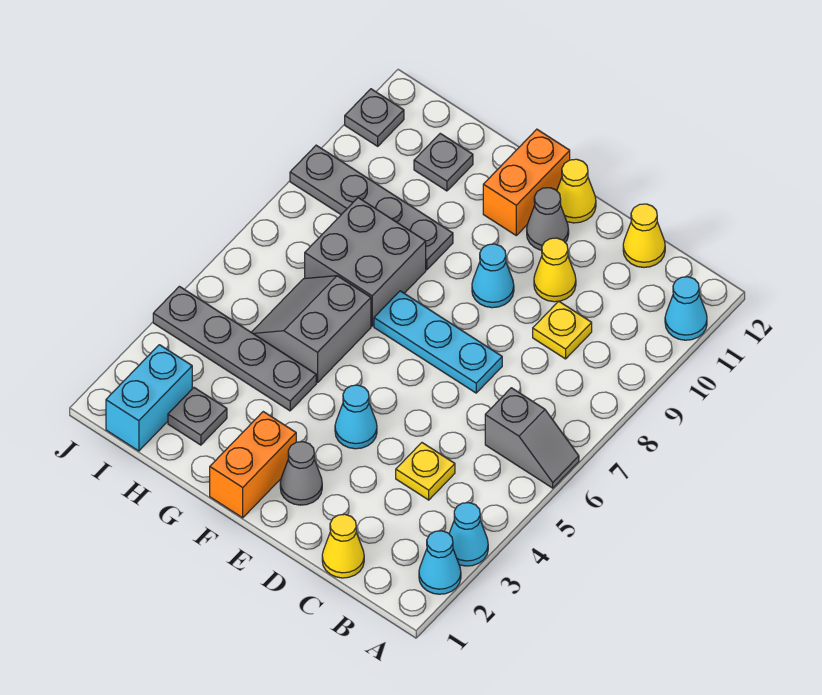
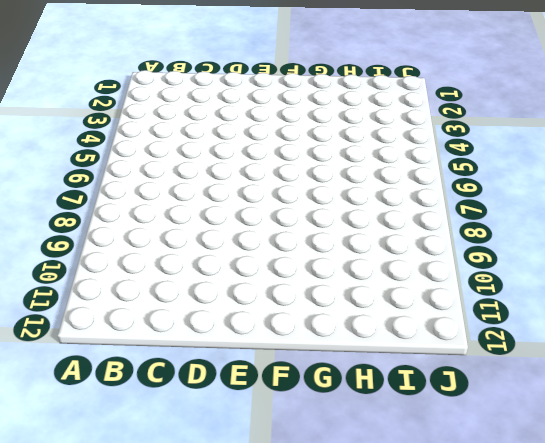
none -> cyan cone A2 level 1
none -> cyan cone A3 level 1
none -> grey slope A6:B6 level 1 top B

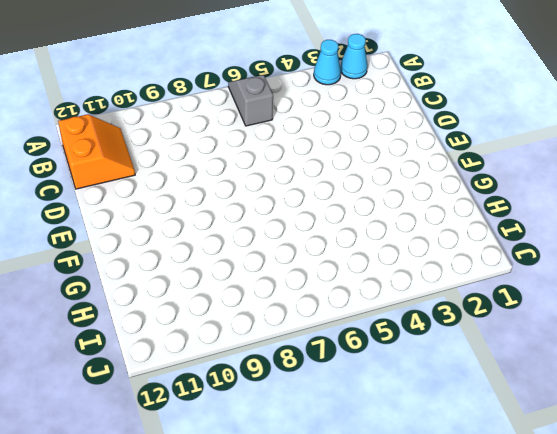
orange slope B11:C12 level 1 top 12 -> yellow cone C12 level 1
none -> cyan cone A11 level 1
none -> yellow cone C1 level 1
none -> yellow plate C4 level 1

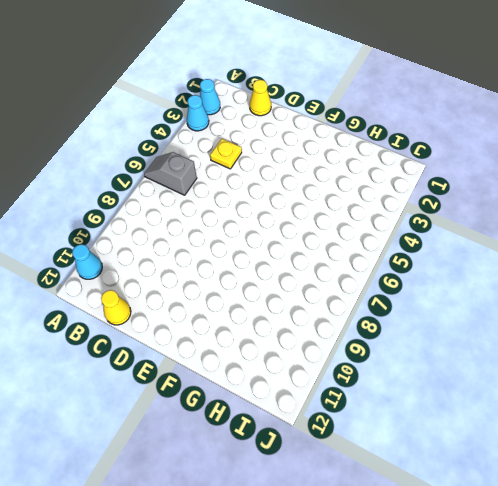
none -> yellow plate C9 level 1
none -> cyan plate D7:F7 level 1
none -> yellow cone D10 level 1

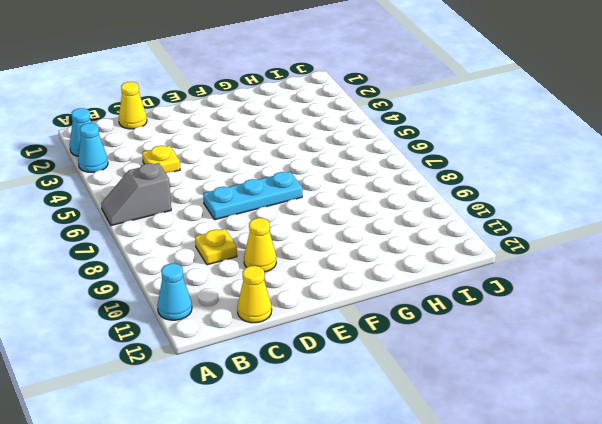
none -> grey cone E2 level 1
none -> cyan cone E4 level 1
none -> cyan cone E9 level 1

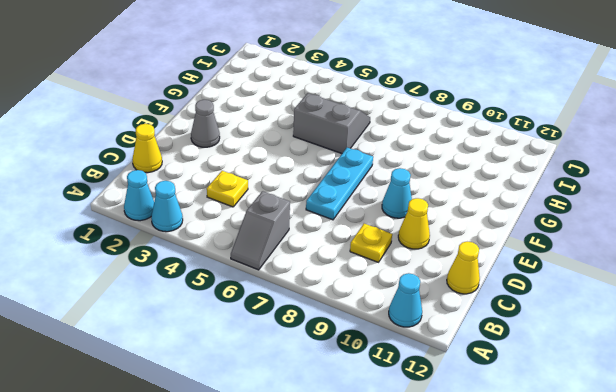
none -> cyan cone E4 level 1
none -> grey cone E11 level 1
none -> yellow cone E12 level 1

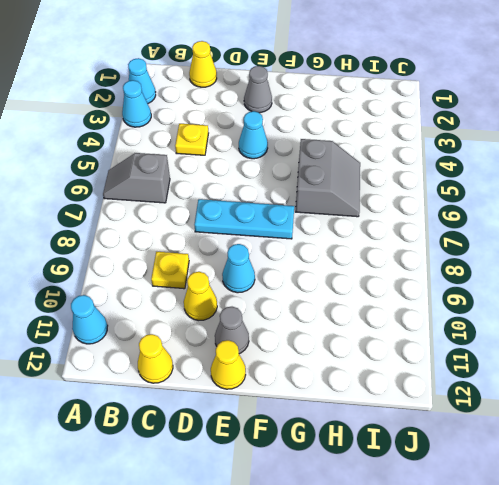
none -> orange brick F1:F2 level 1
none -> orange brick F11:F12 level 1
none -> grey plate G4:J4 level 1

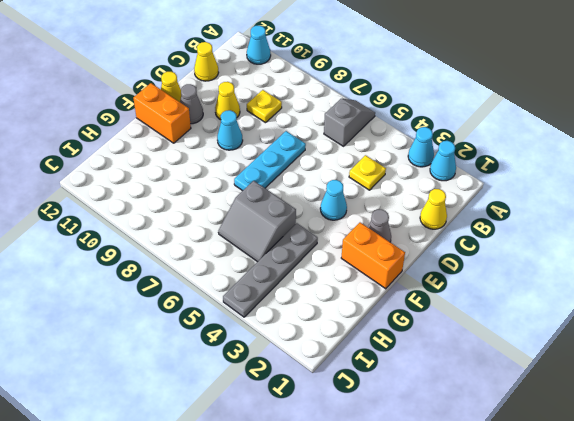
none -> grey brick G7:H8 level 1
none -> grey plate G9:J9 level 1
none -> grey plate H2 level 1

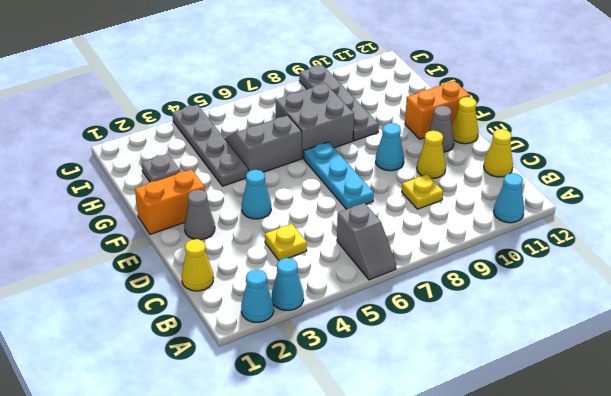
none -> grey plate H11 level 1
none -> cyan brick I1:I2 level 1
none -> grey plate J11 level 1

